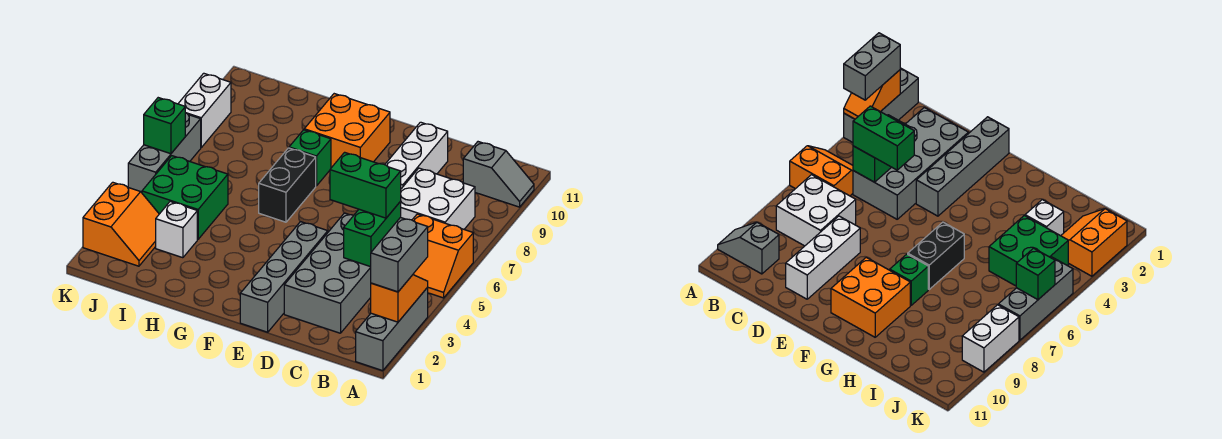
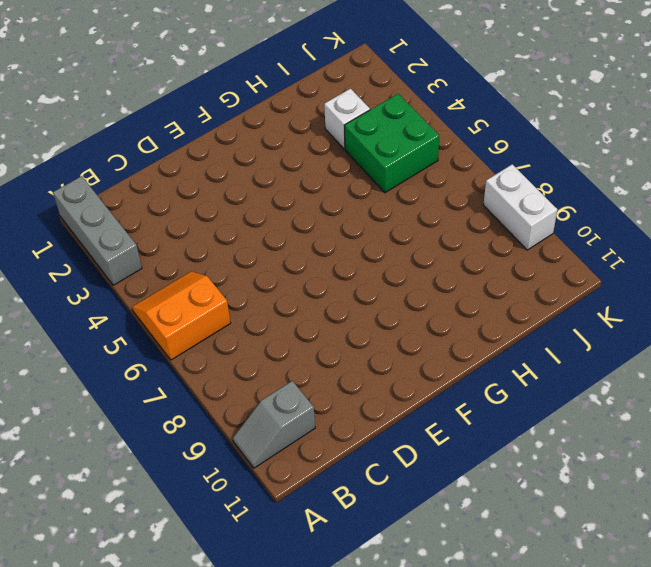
none -> white brick B7:C8 level 1
none -> grey brick C2:D5 level 1
none -> white brick D8:D10 level 1

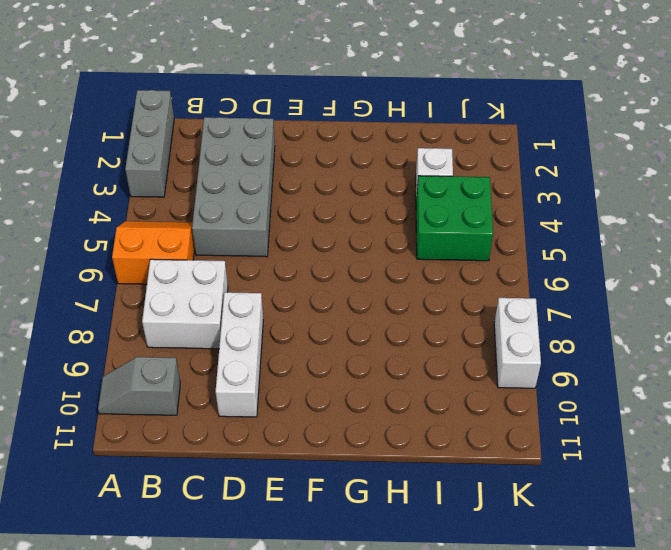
none -> grey brick E1:E4 level 1
none -> orange brick F9:G10 level 1
none -> black brick G6:G7 level 1

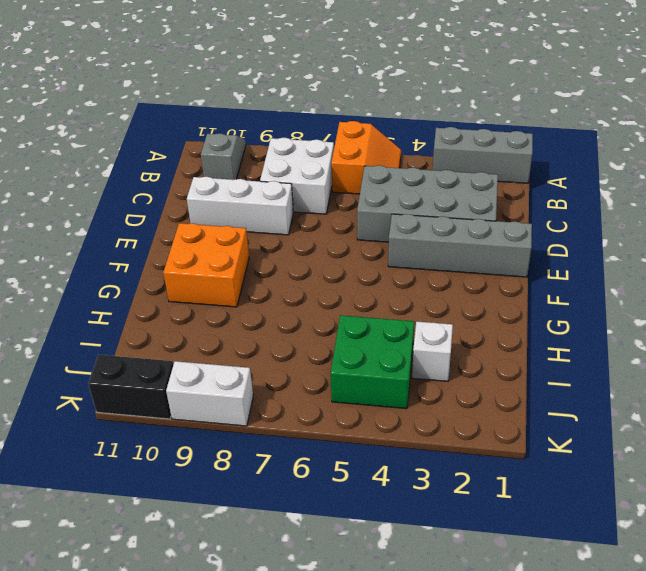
black brick K10:K11 level 1 -> black brick G6:G7 level 1
none -> green brick G8 level 1
none -> orange slope J2:K3 level 1 top K
none -> grey brick K5:K7 level 1

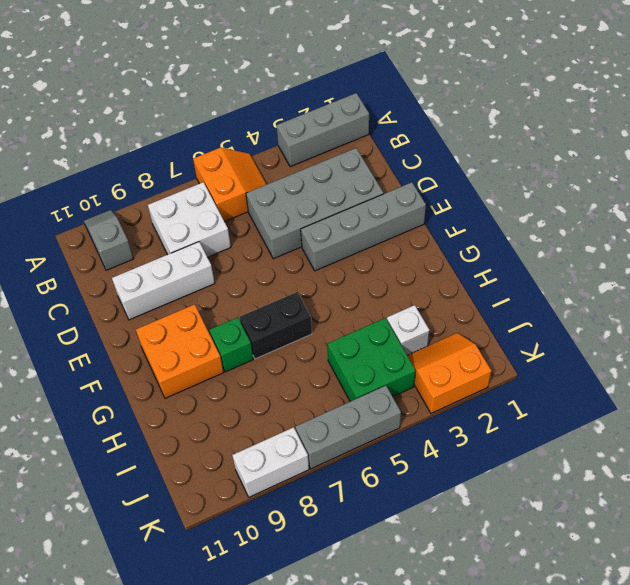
none -> orange slope A2:A3 level 2 top 2
none -> green brick C4:C5 level 2
none -> green brick K6 level 2

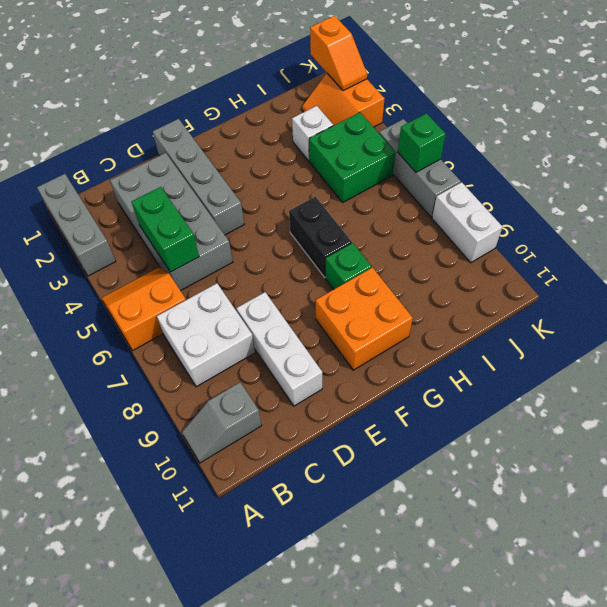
orange slope K1:K2 level 2 top 1 -> orange slope A2:A3 level 2 top 2
none -> grey brick A2:A3 level 3
none -> green brick C5:D5 level 3

